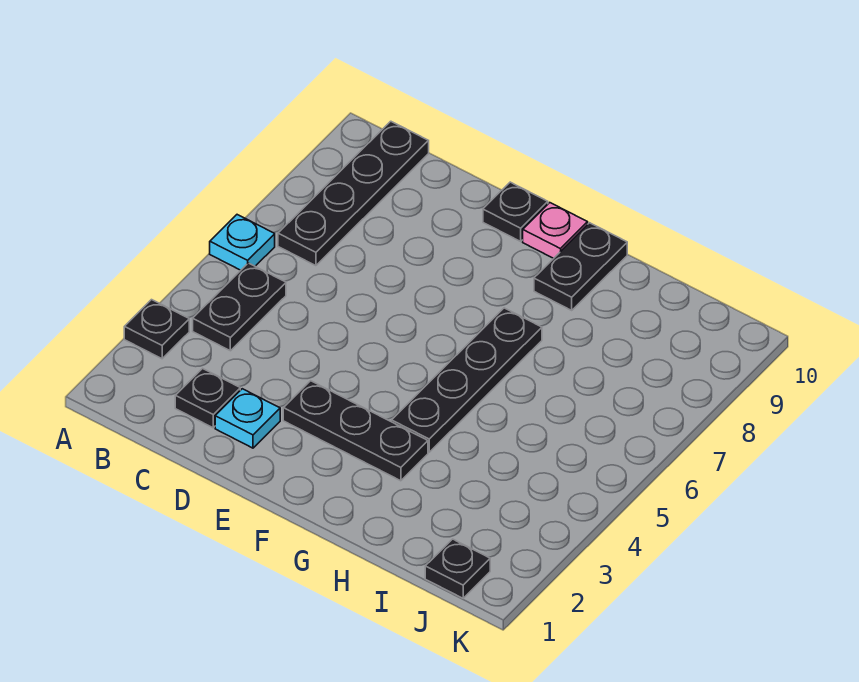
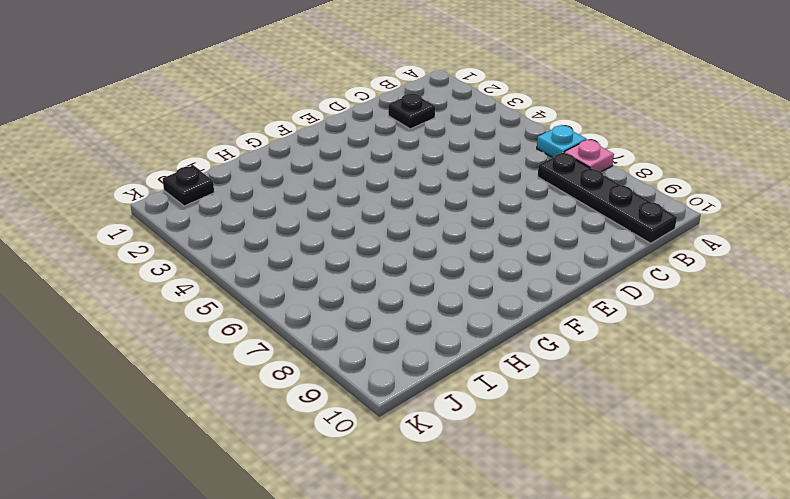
pink plate A7 level 1 -> pink plate F10 level 1
none -> black plate A3 level 1
none -> black plate B4:B5 level 1
none -> cyan plate D2 level 1

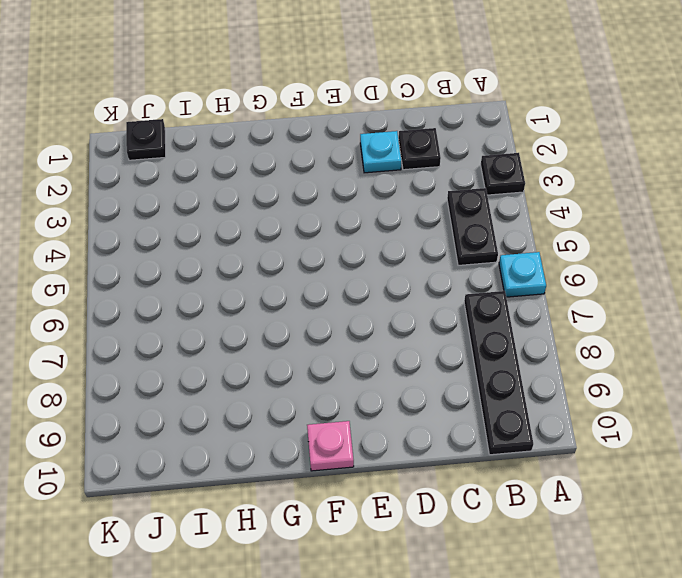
none -> black plate E3:G3 level 1
none -> black plate E10 level 1
none -> black plate G4:G7 level 1

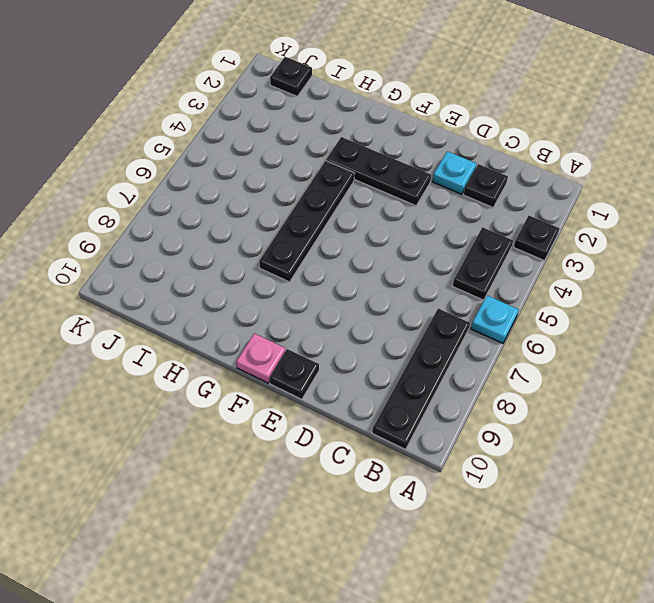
none -> black plate G9:G10 level 1

